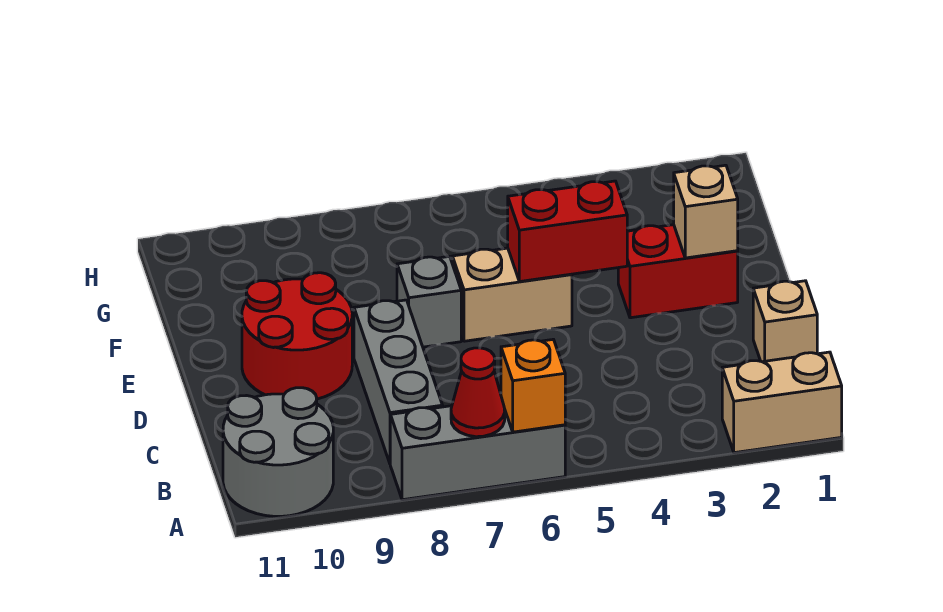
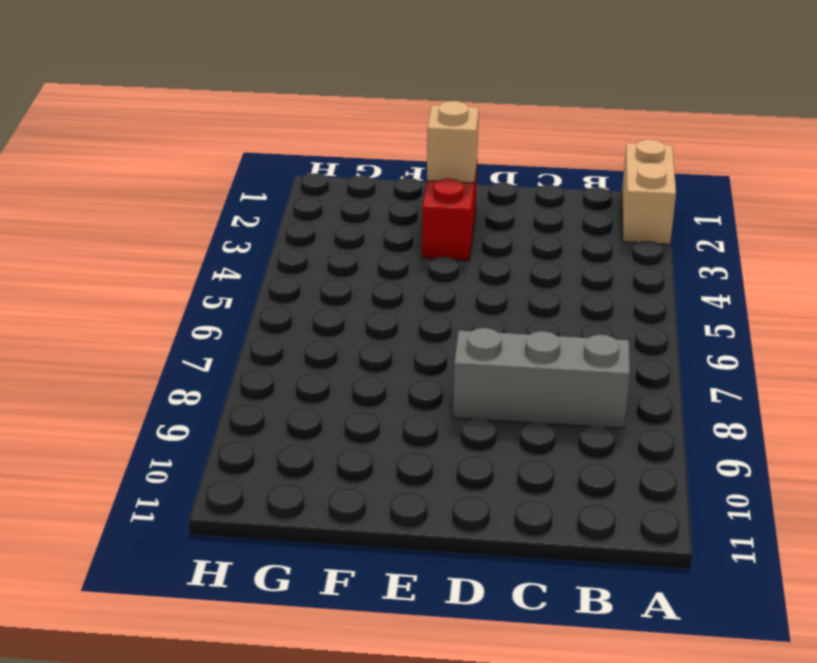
none -> grey brick A6:A8 level 1
none -> grey round brick A10:B11 level 1
none -> tan brick C1 level 1

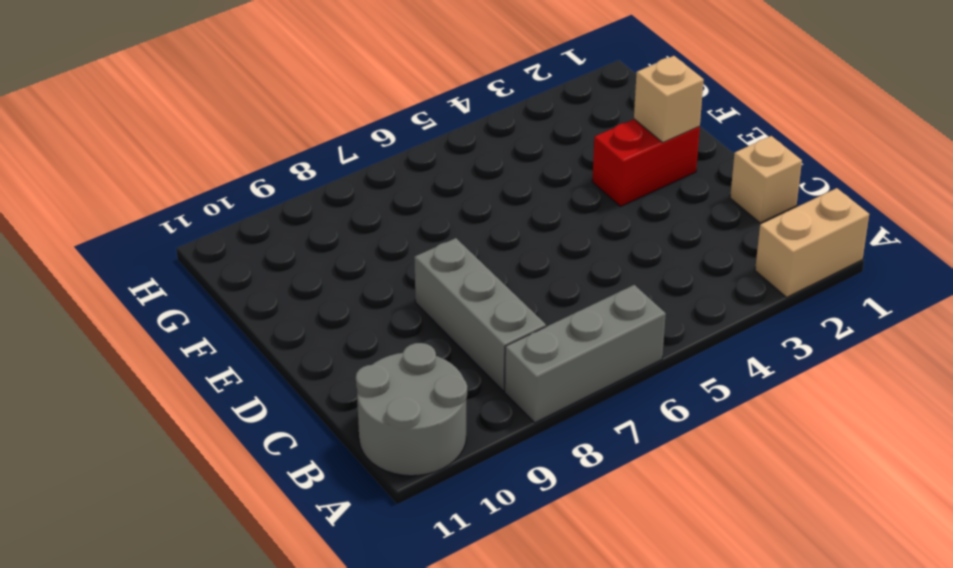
none -> red round brick D9:E10 level 1
none -> tan brick E5:E6 level 1
none -> grey brick E7 level 1

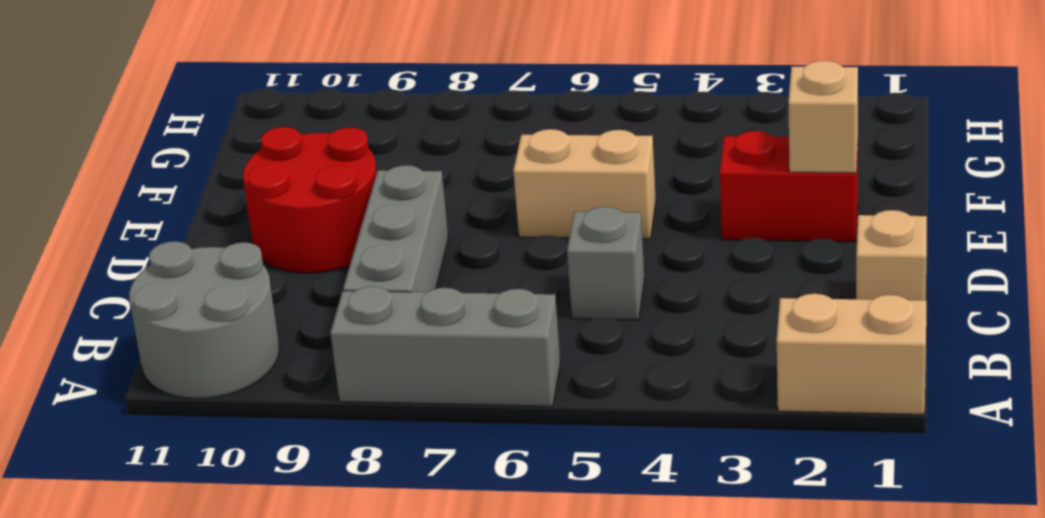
grey brick C5 level 1 -> grey brick E7 level 1
none -> orange brick A6 level 2
none -> red cone A7 level 2
none -> red brick E4:E5 level 2

